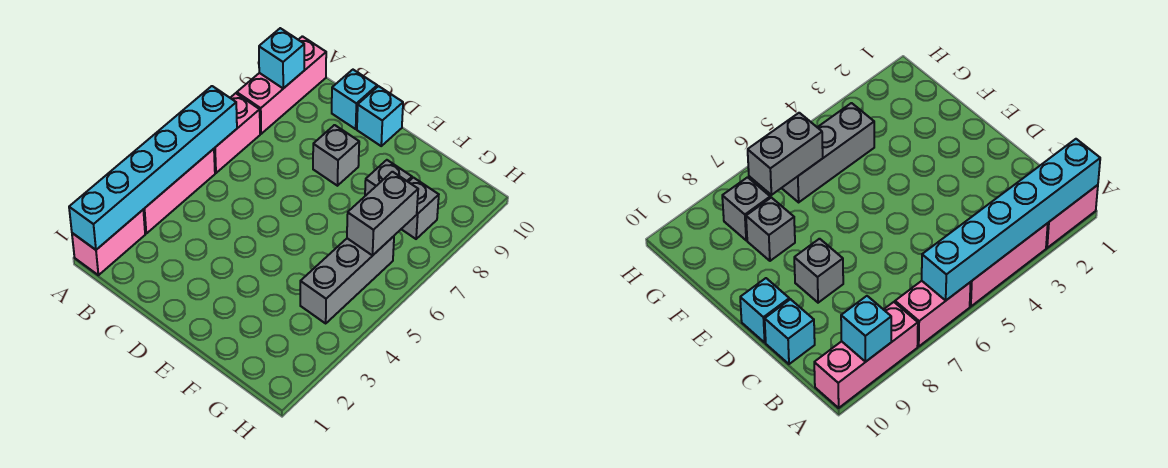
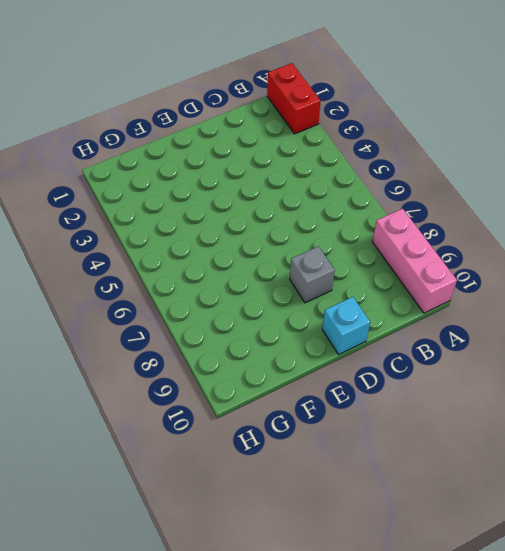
red brick A1:A2 level 1 -> pink brick A1:A2 level 1
none -> pink brick A3:A5 level 1
none -> pink brick A6:A7 level 1
none -> cyan brick C10 level 1

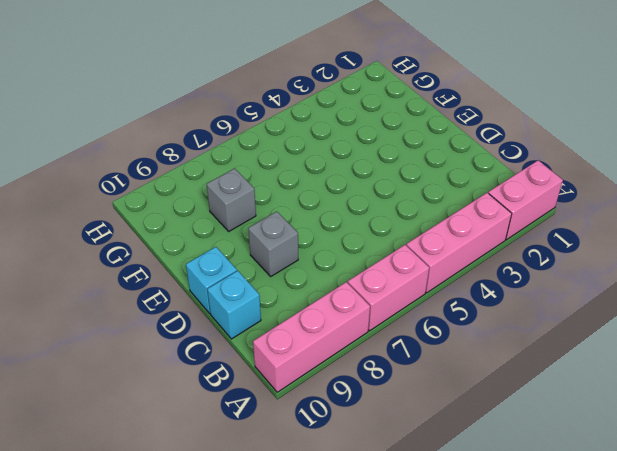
none -> grey brick G4:G6 level 1
none -> grey brick G8 level 1
none -> cyan brick A1:A6 level 2

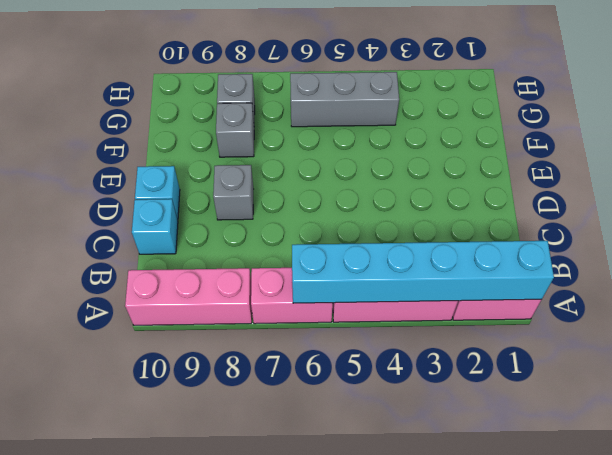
none -> cyan brick A9 level 2
none -> grey brick G6:G7 level 2

